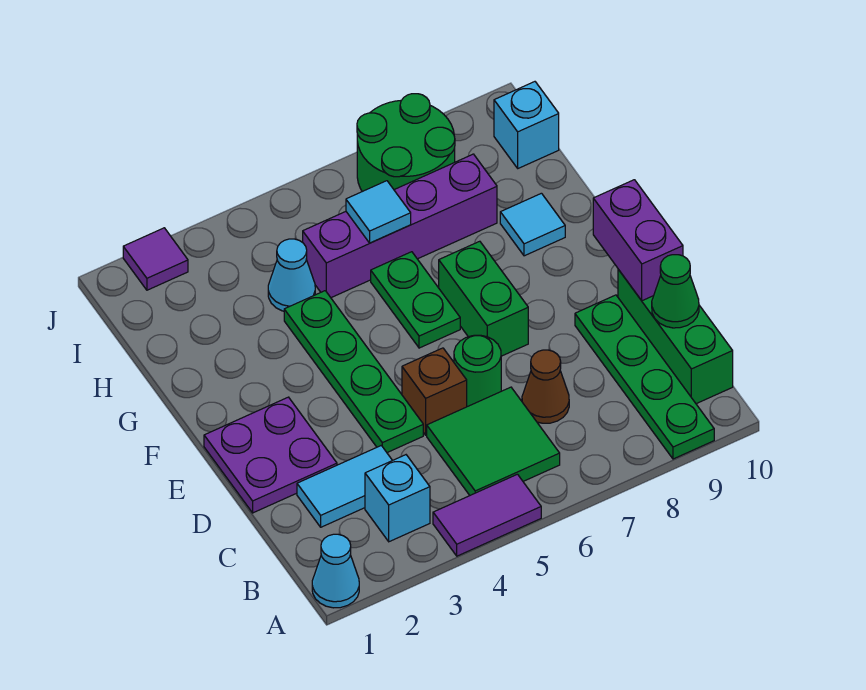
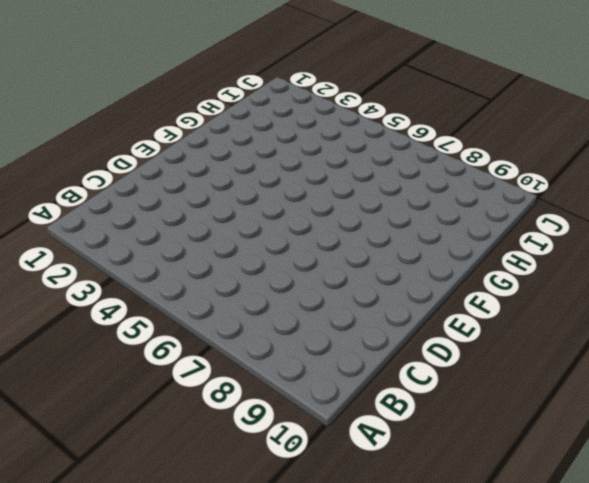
none -> cyan cone A1 level 1
none -> purple tile A4:A5 level 1
none -> green plate A9:D9 level 1

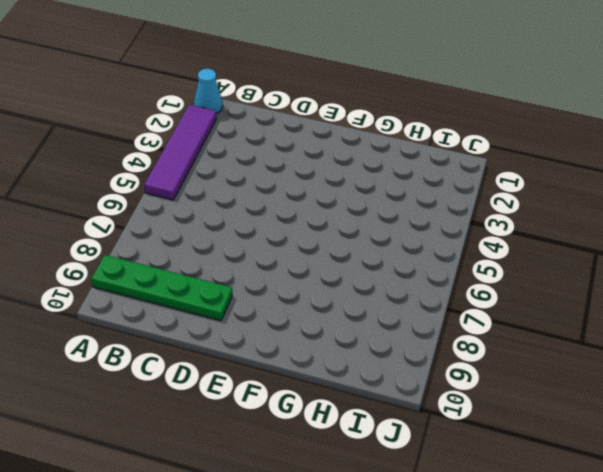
purple tile A2:A5 level 1 -> purple tile A4:A5 level 1
none -> cyan brick B3 level 1
none -> green tile B5:C6 level 1
none -> green brick B10:D10 level 1

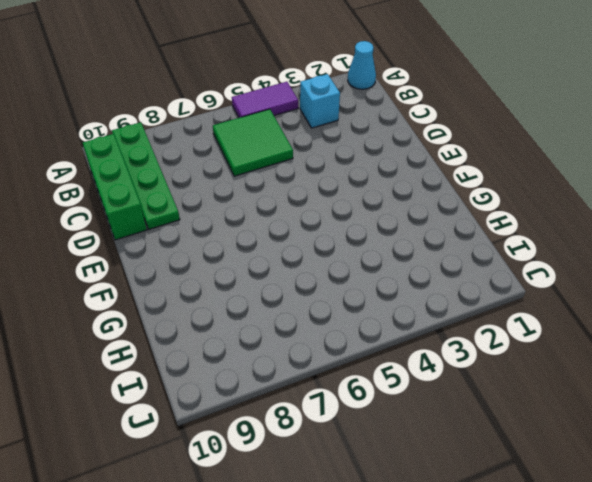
none -> cyan tile C2:C3 level 1
none -> brown cone C7 level 1
none -> purple plate D1:E2 level 1

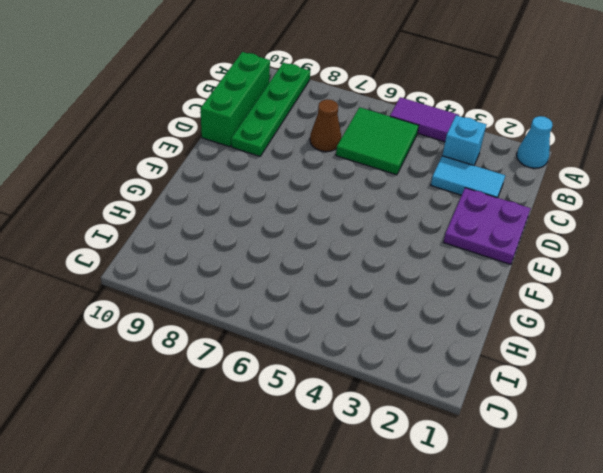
none -> green plate D4:G4 level 1
none -> brown brick D5 level 1
none -> green round brick D6 level 1

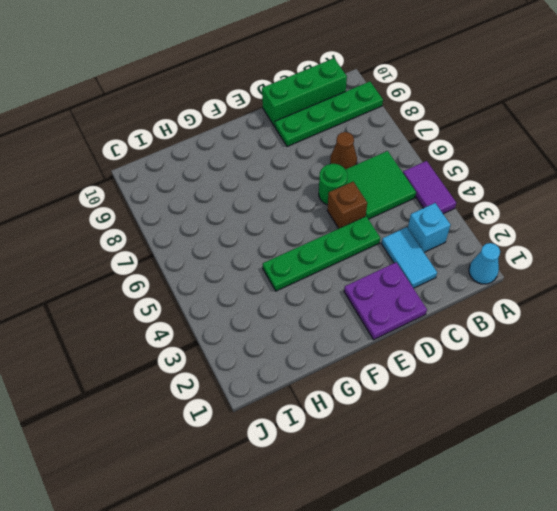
none -> green brick E7:F7 level 1
none -> green plate F6:G6 level 1
none -> cyan tile G9 level 1

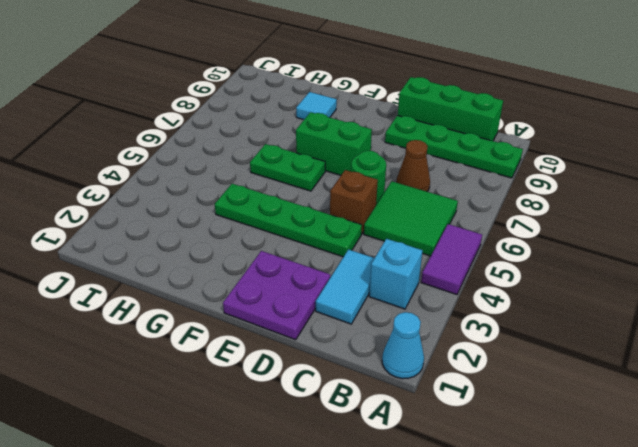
none -> cyan cone H4 level 1
none -> purple brick H5:H8 level 1
none -> green round brick I7:J8 level 1

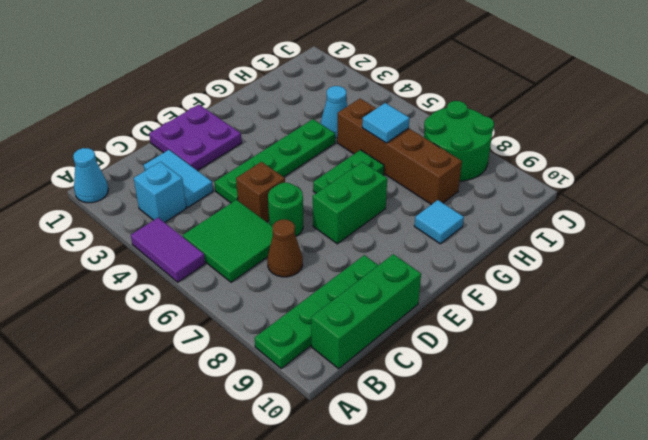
brown brick H5:H8 level 1 -> purple brick H5:H8 level 1
none -> cyan brick I10 level 1
none -> purple tile J2 level 1
none -> green cone C10 level 2

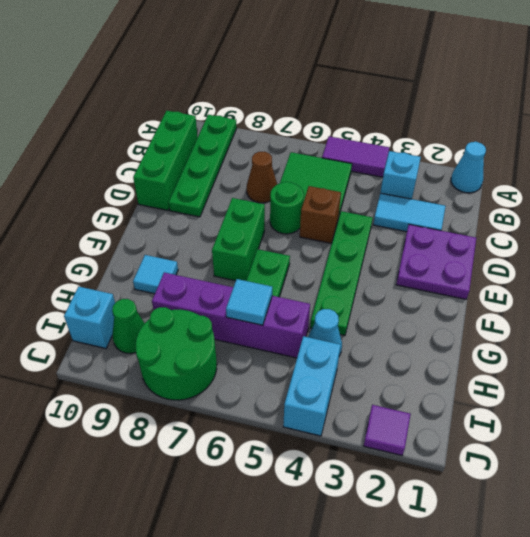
cyan brick I4:J4 level 1 -> none
green cone I9 level 1 -> green cone C10 level 2
none -> purple brick D10:E10 level 2

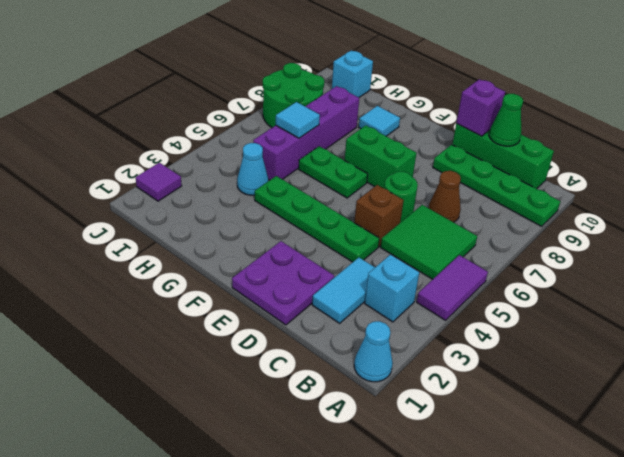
purple brick D10 level 2 -> purple brick D10:E10 level 2

